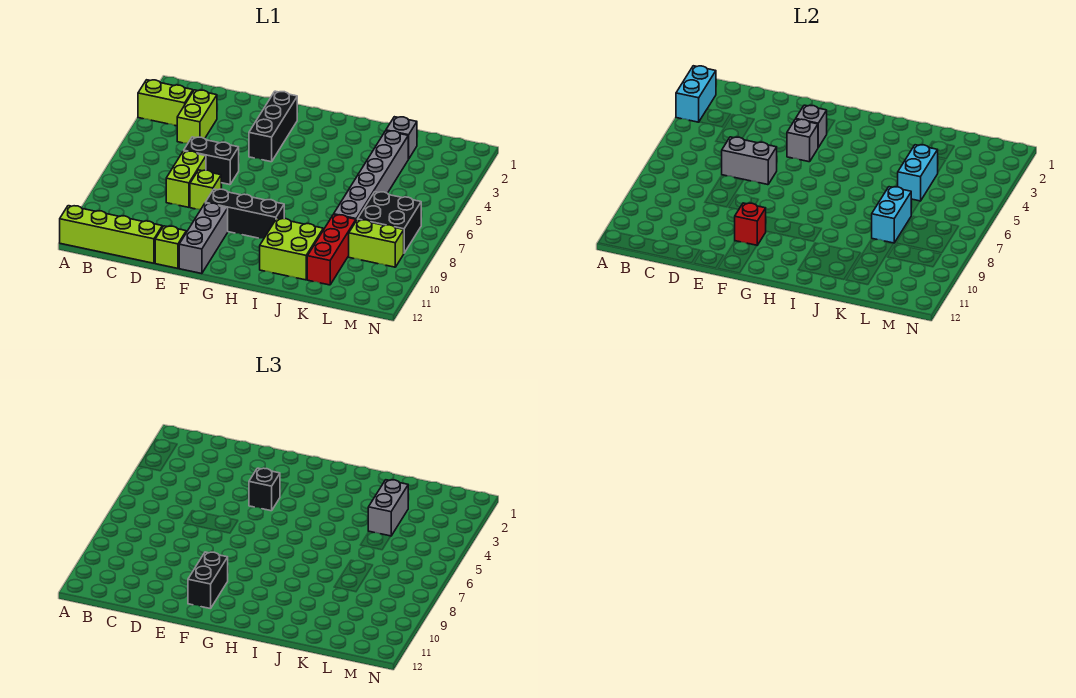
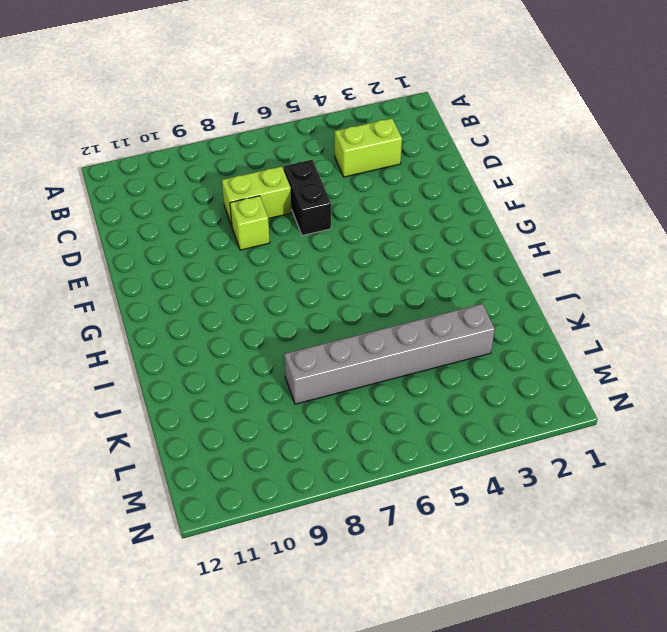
none -> lime brick A3:B3 level 1
none -> lime brick A12:D12 level 1
none -> lime brick E12 level 1

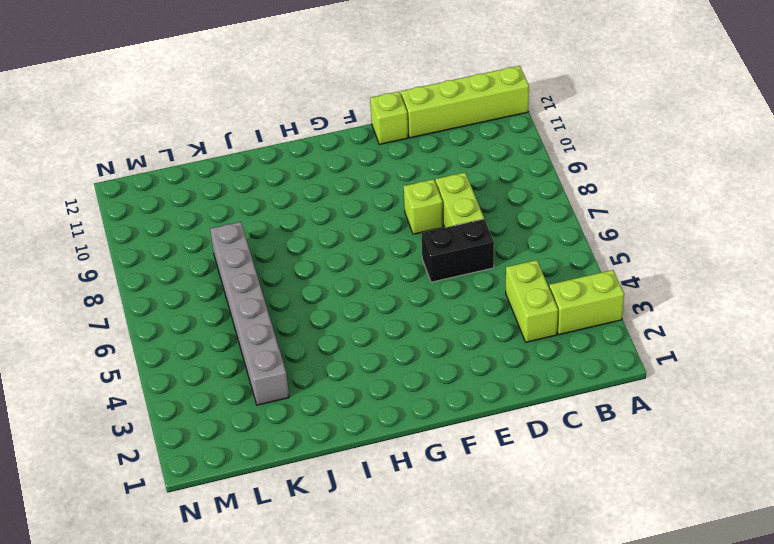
none -> black brick F2:F4 level 1
none -> black brick F9:H9 level 1
none -> grey brick F10:F12 level 1

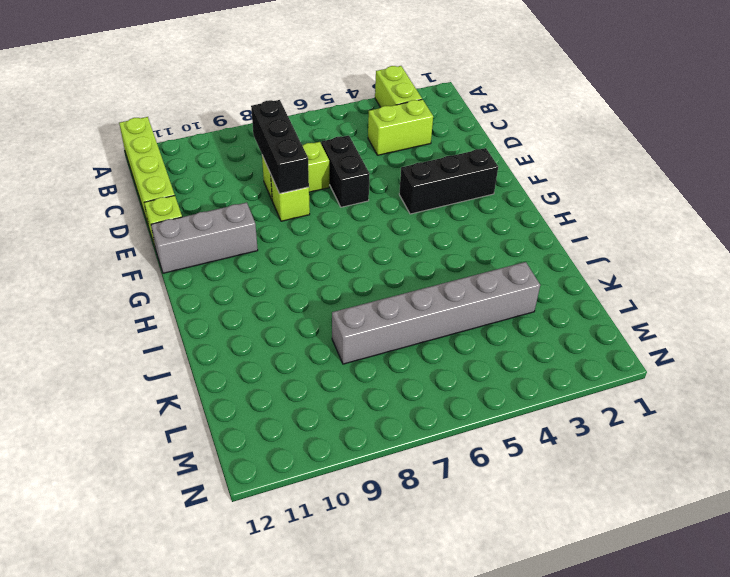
black brick C8:E8 level 2 -> black brick F9:H9 level 1
none -> lime brick I10:J11 level 1
none -> grey brick K2 level 1
none -> red brick K9:K11 level 1

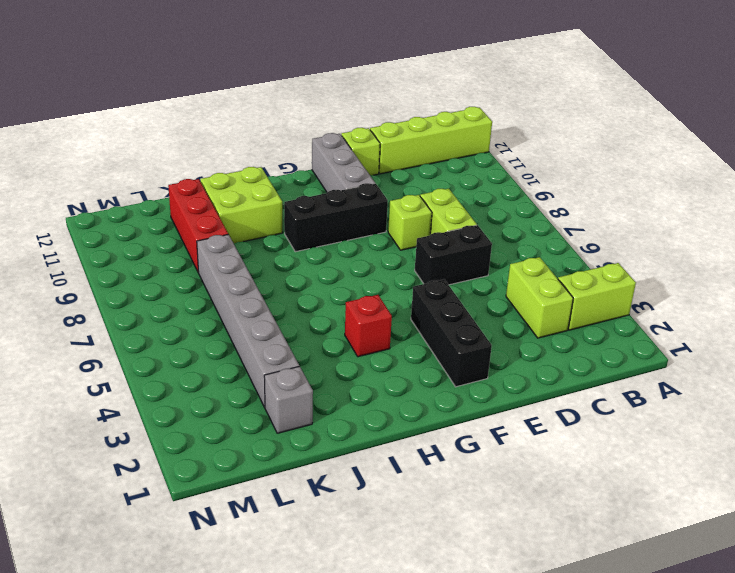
red brick H4 level 1 -> red brick F10 level 2
none -> black brick L7:M8 level 1
none -> lime brick L9:M9 level 1
none -> cyan brick A2:A3 level 2

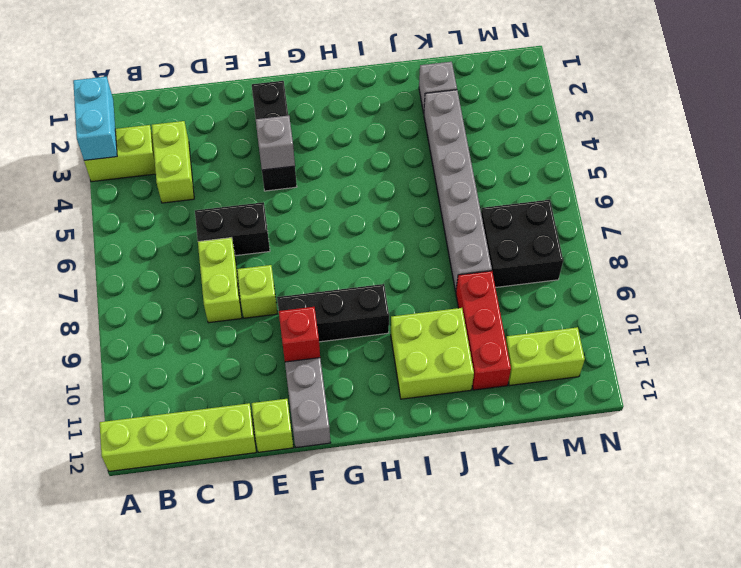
lime brick L11:M11 level 1 -> lime brick L9:M9 level 1
none -> grey brick D6:E6 level 2
none -> grey brick F3 level 2
none -> cyan brick K4:K5 level 2

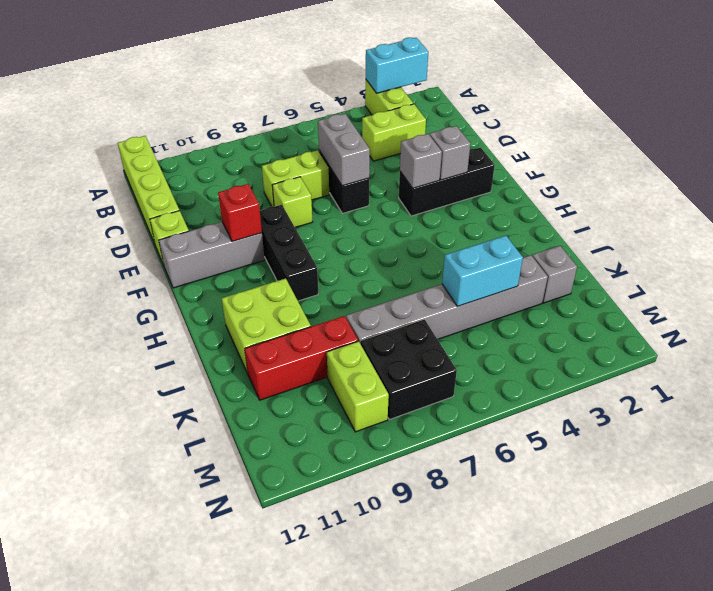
none -> cyan brick K7:K8 level 2
none -> black brick F4 level 3
none -> black brick F10:F11 level 3

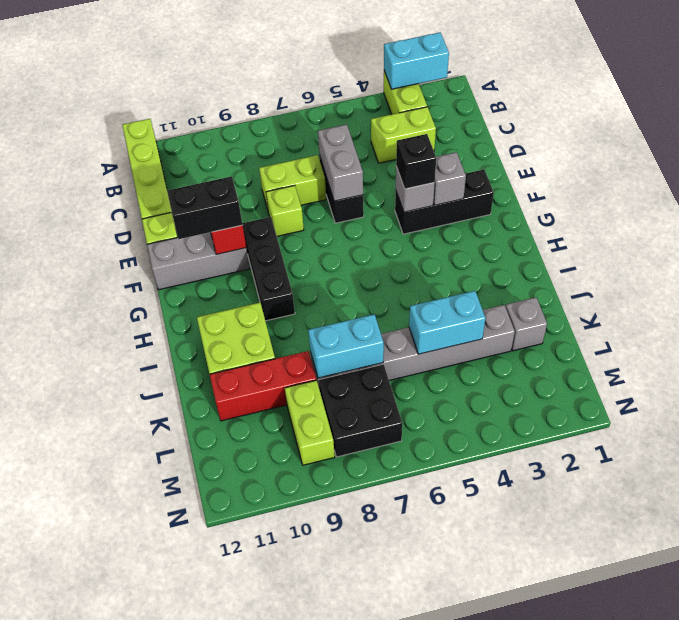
none -> grey brick K3:K4 level 3

